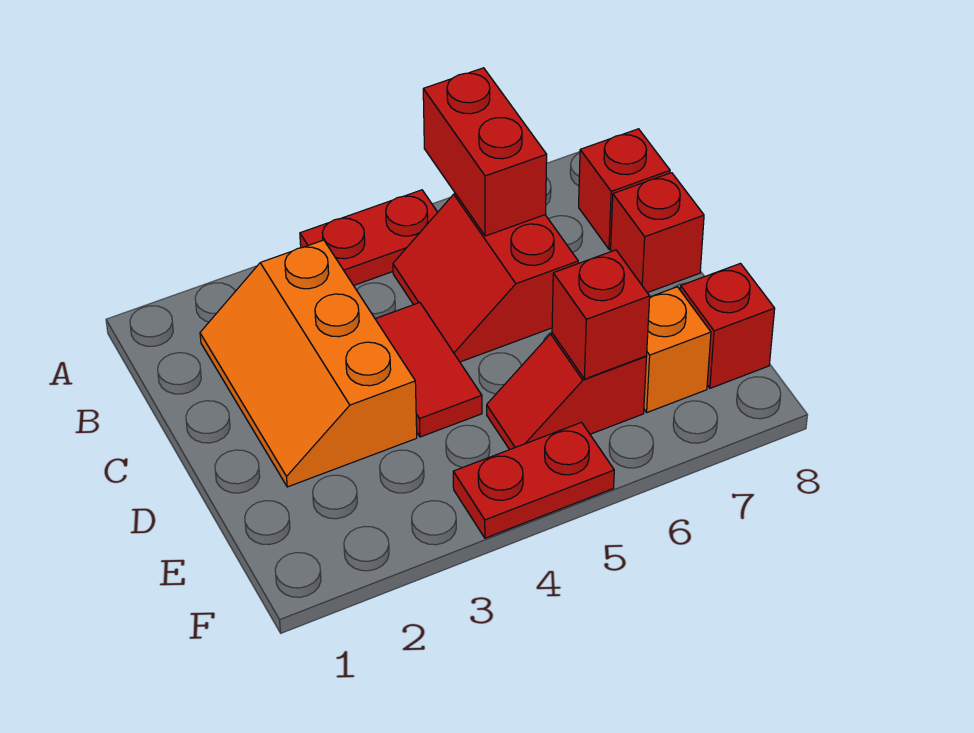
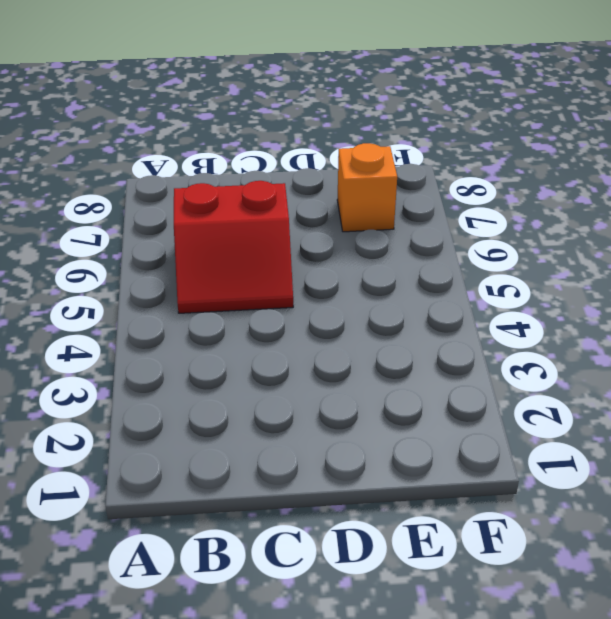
none -> red plate A4:A5 level 1
none -> orange slope B2:D3 level 1 top 3
none -> red brick B8 level 1

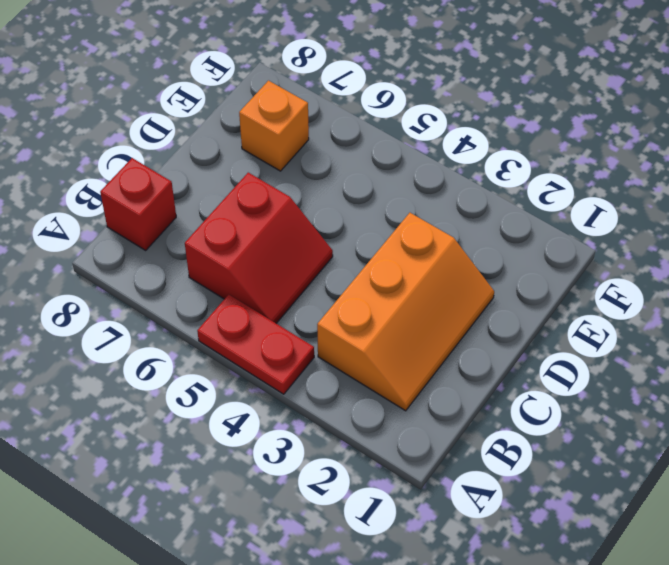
none -> red tile C4:D4 level 1
none -> red brick C8 level 1
none -> red slope E5:E6 level 1 top 6

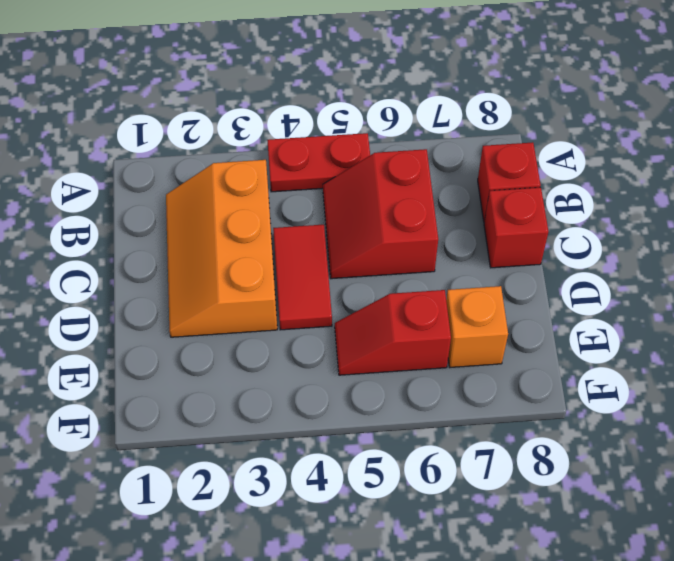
none -> red brick E8 level 1
none -> red plate F4:F5 level 1
none -> red brick A6:B6 level 2

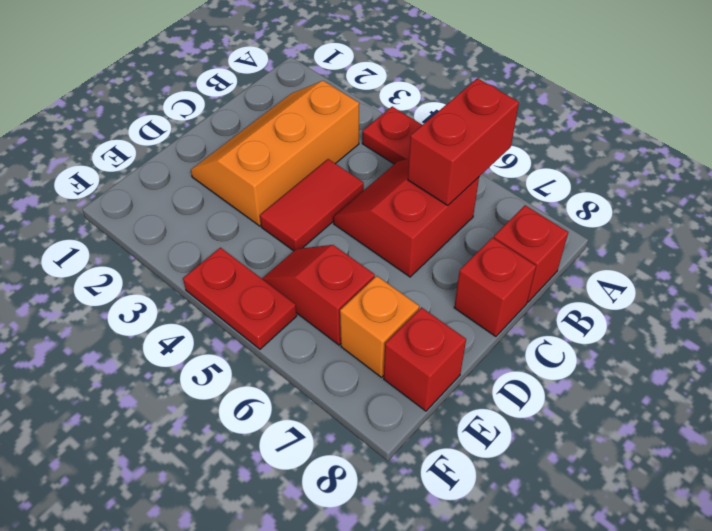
none -> red brick E6 level 2

